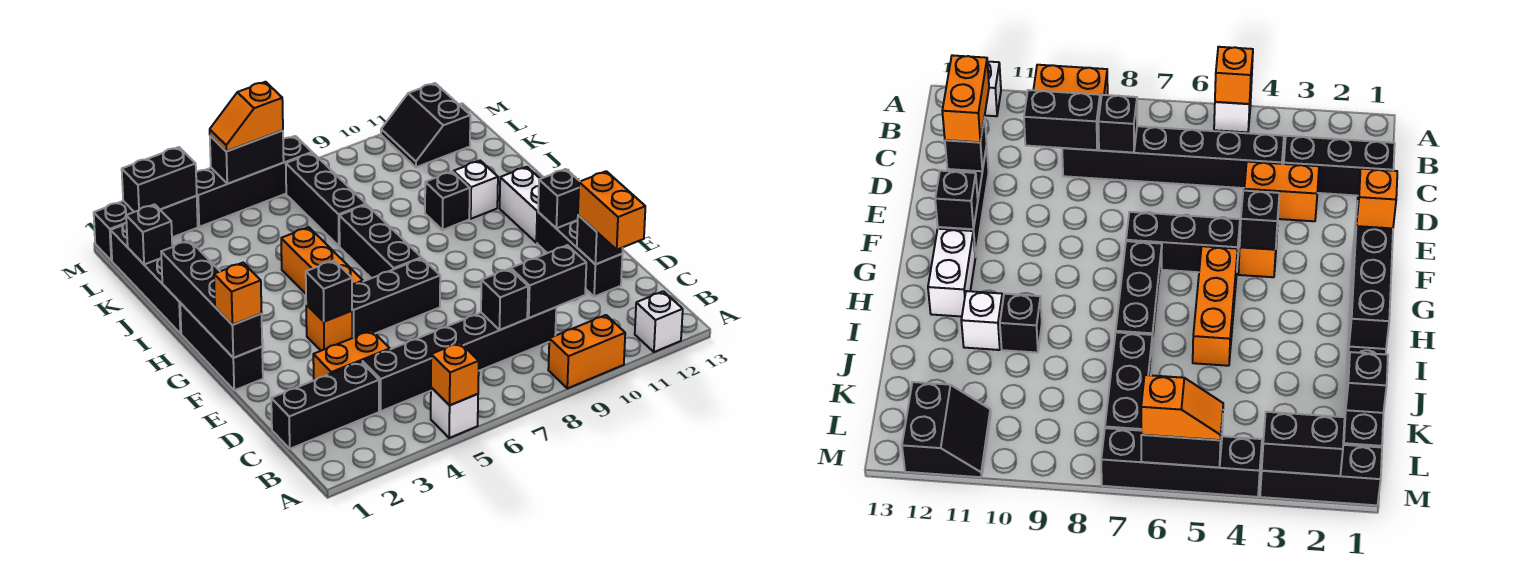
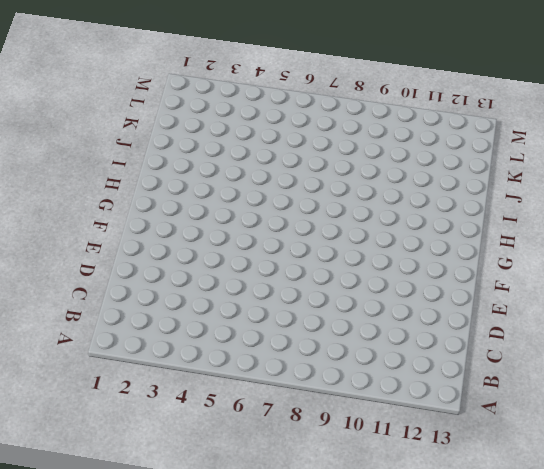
none -> white brick A5 level 1
none -> orange brick A9:A10 level 1
none -> white brick A12 level 1
none -> black brick C1:C3 level 1

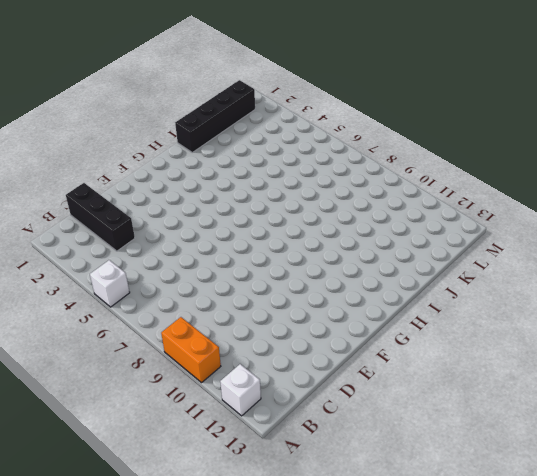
none -> black brick C4:C9 level 1
none -> orange brick D3:D4 level 1
none -> black brick D12:F12 level 1
none -> black brick F1:H1 level 1

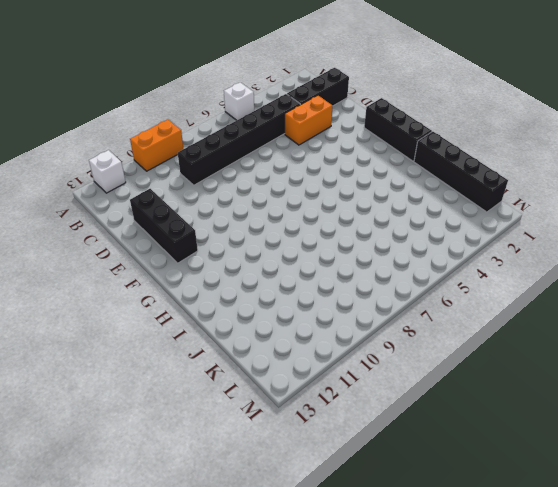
none -> orange brick F4 level 1
none -> black brick F5:F7 level 1
none -> orange brick G5:I5 level 1
none -> black brick G7:I7 level 1

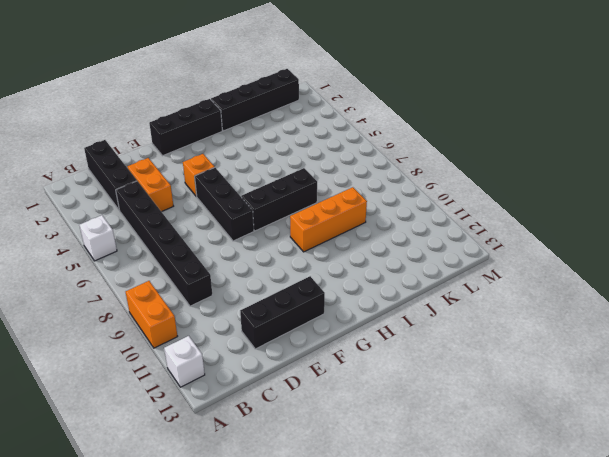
orange brick H9:J9 level 1 -> orange brick G5:I5 level 1
none -> white brick G12:H12 level 1
none -> black brick I10 level 1
none -> white brick I11 level 1
none -> black brick J7:L7 level 1

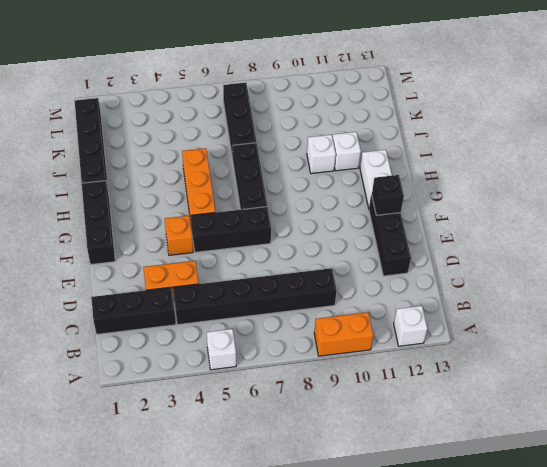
white brick I10 level 1 -> black brick I10 level 1
none -> black slope L11:M12 level 1 top 12
none -> black brick M1:M3 level 1
none -> black brick M4:M7 level 1
none -> orange brick A5 level 2

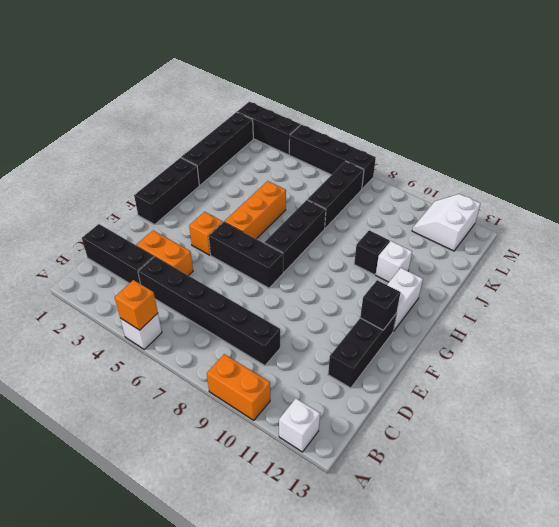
white slope L11:M12 level 1 top 12 -> black slope L11:M12 level 1 top 12
none -> black brick C8 level 2
none -> black brick C9:C10 level 2
none -> black brick D12 level 2
none -> black brick F1:I1 level 2

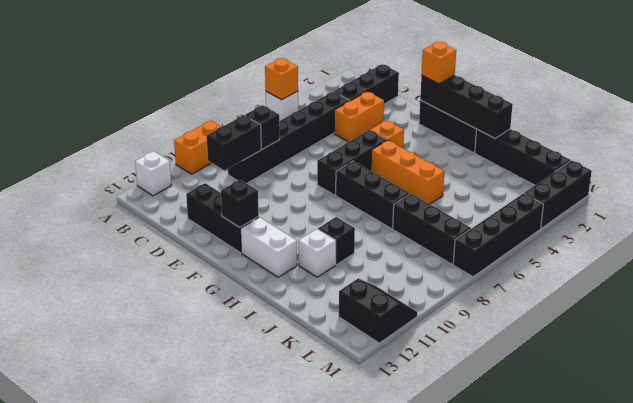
none -> black brick D12 level 2
none -> black brick F4 level 2
none -> black brick K1 level 2
none -> black brick M2:M3 level 2

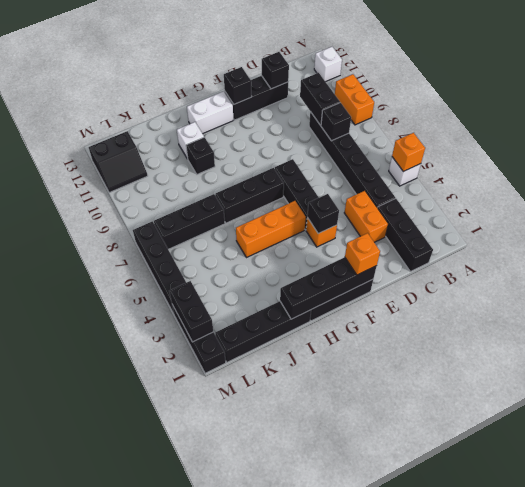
none -> black brick K1 level 2
none -> black brick M5:M6 level 2
none -> orange brick C12:D12 level 3
none -> orange slope M5:M6 level 3 top 6

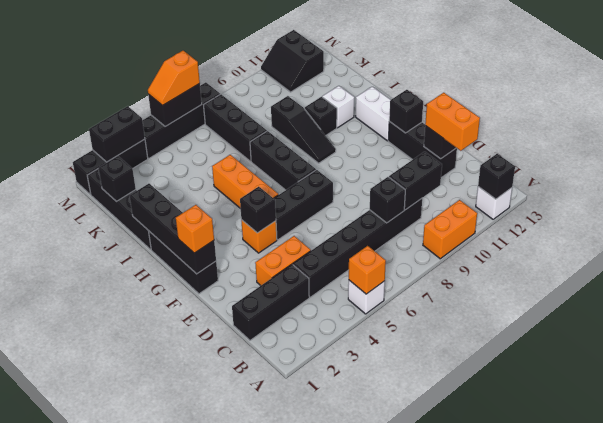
black brick A12 level 2 -> none
black slope H9:J9 level 1 top J -> none

